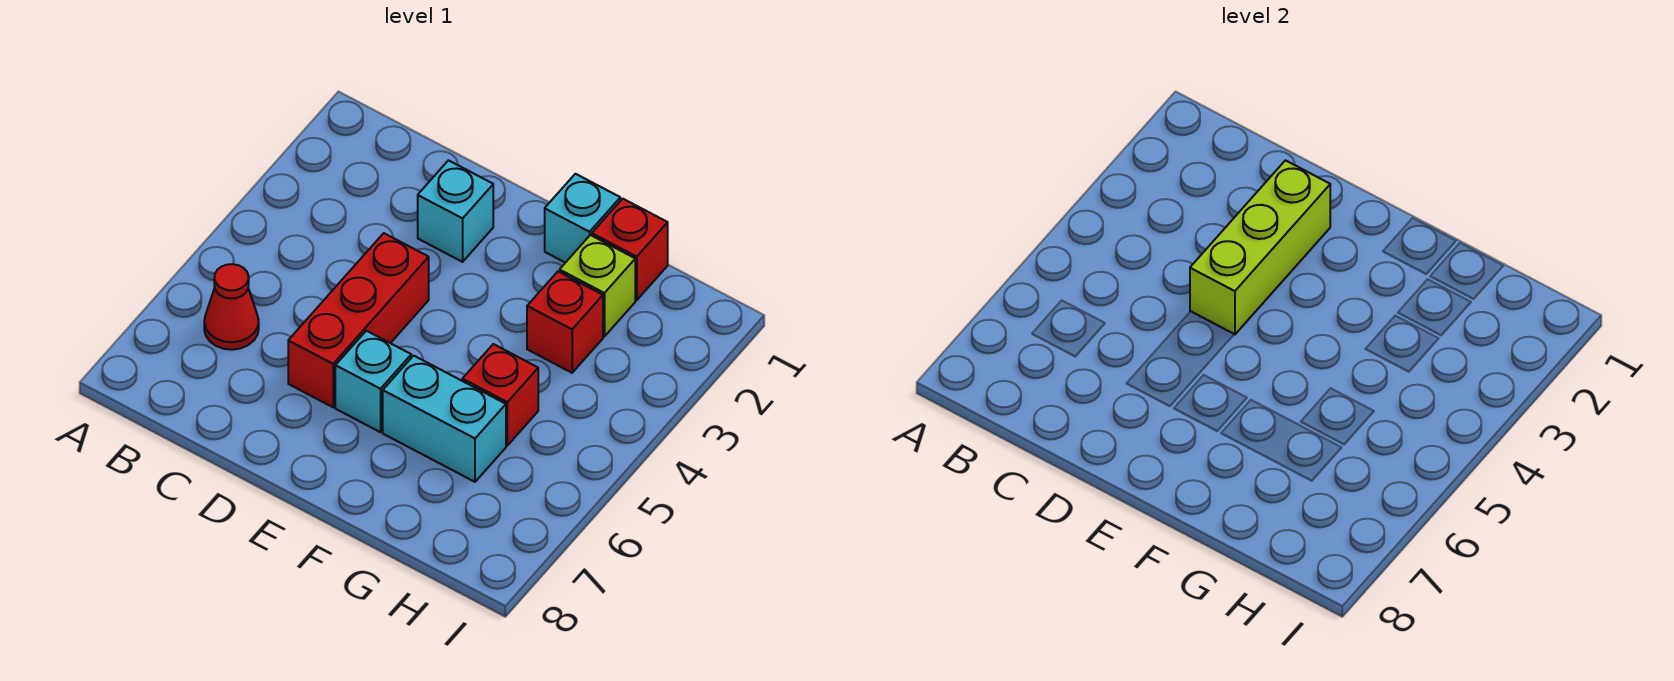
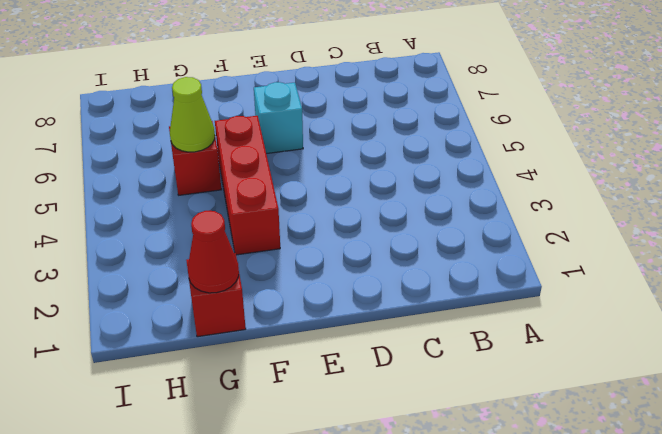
red brick F3:F5 level 1 -> red brick D4:D6 level 1
red cone G1 level 2 -> red cone B6 level 1
lime cone G5 level 2 -> none
none -> cyan brick D2 level 1
none -> cyan brick F1 level 1

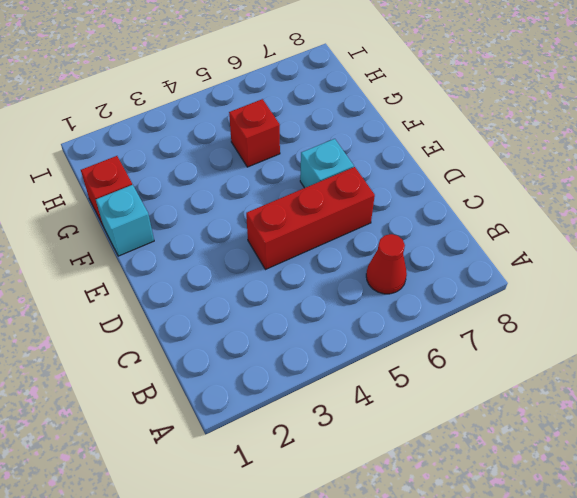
none -> cyan brick D2 level 1
none -> cyan brick F6:G6 level 1

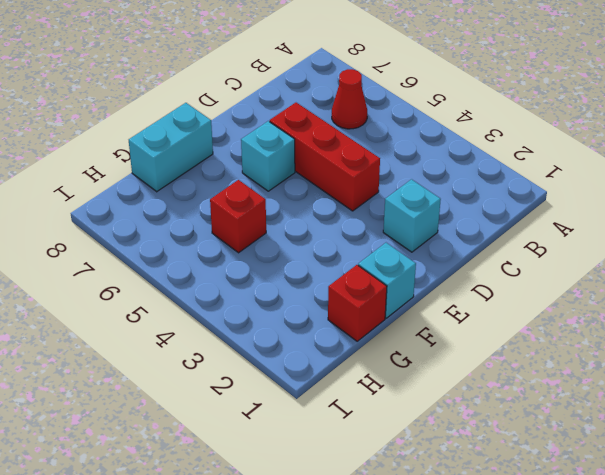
cyan brick F8:G8 level 1 -> cyan brick F6:G6 level 1
none -> lime brick G2 level 1
none -> red brick G3 level 1

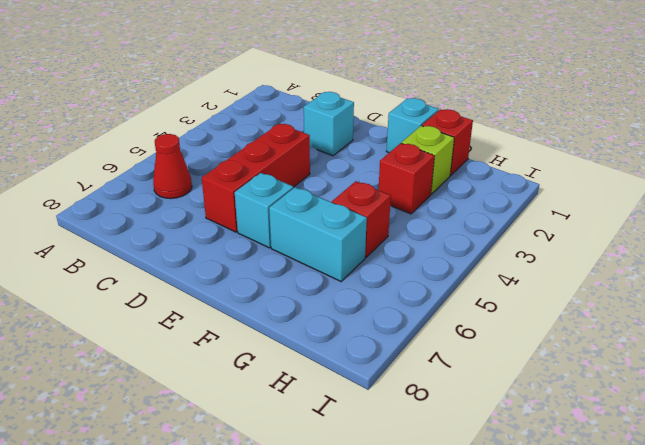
none -> lime brick D2:D4 level 2

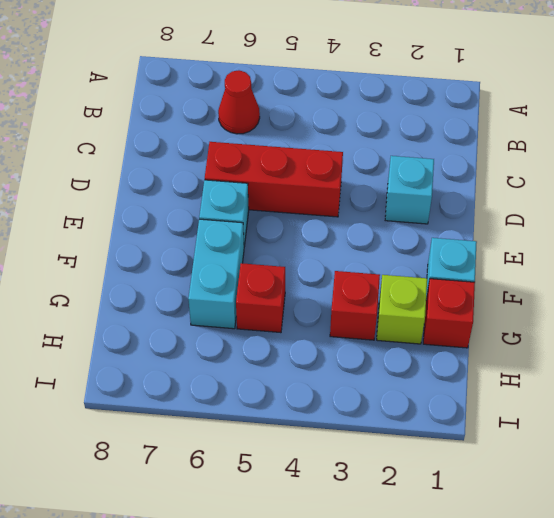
none -> lime brick D2:D4 level 2

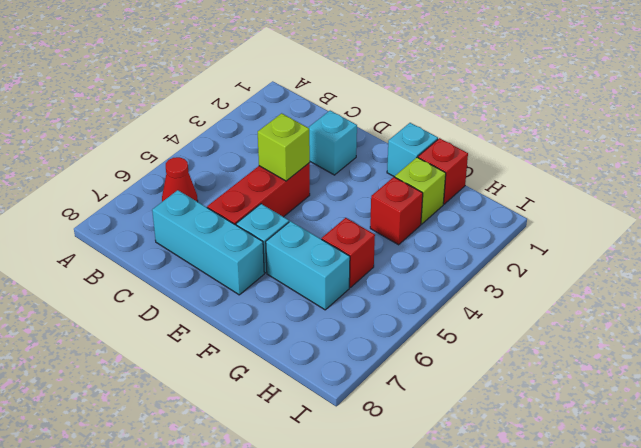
cyan brick C7:E7 level 1 -> none
lime brick D4 level 2 -> lime brick D2:D4 level 2

